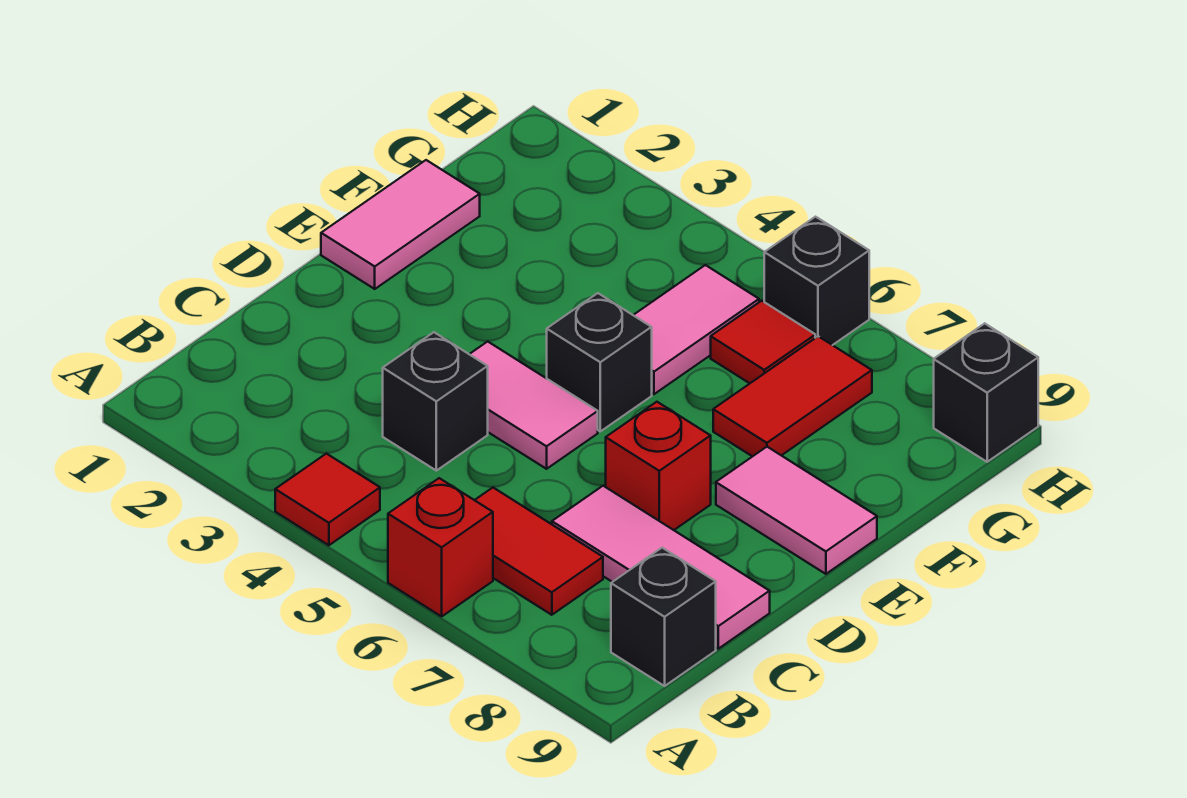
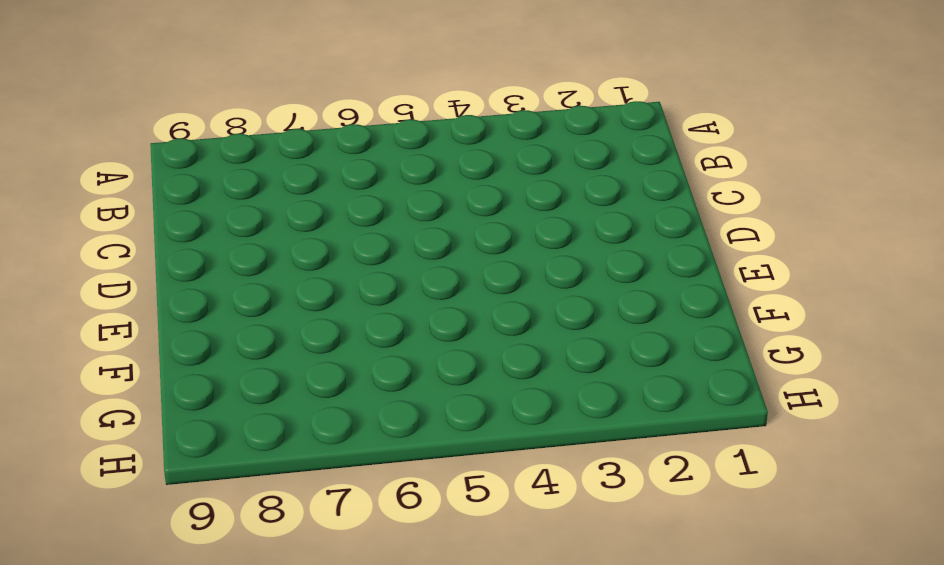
none -> red tile A4 level 1
none -> red brick A6 level 1
none -> red tile B6:B7 level 1

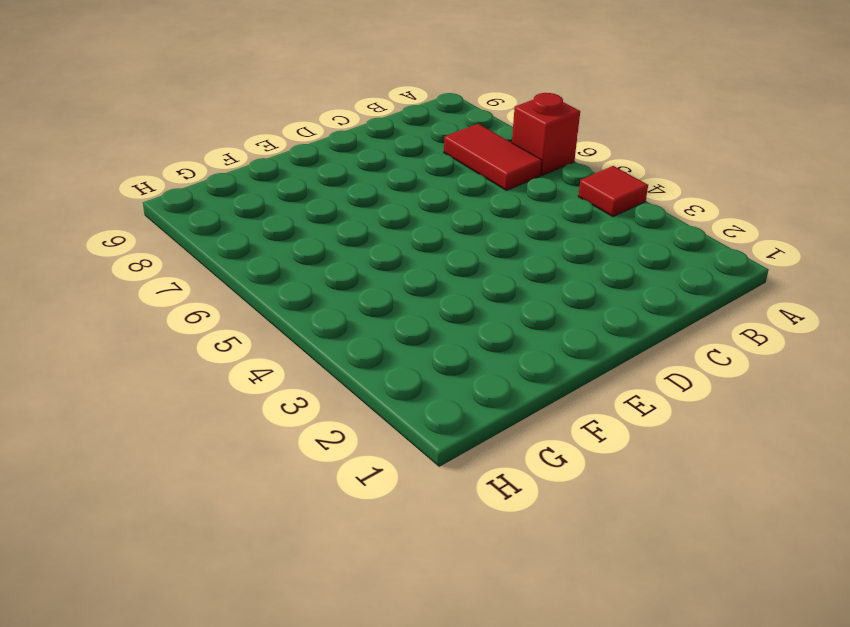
none -> black brick B9 level 1
none -> black brick C4 level 1
none -> pink tile C7:C9 level 1

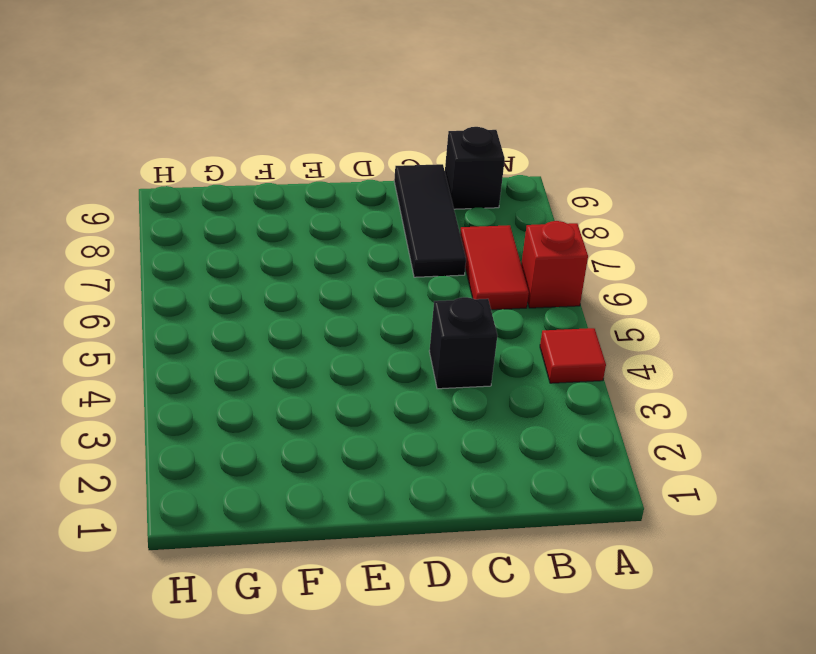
black tile C7:C9 level 1 -> pink tile C7:C9 level 1
none -> pink tile D4:D5 level 1
none -> red brick D7 level 1
none -> pink tile E1:F1 level 1

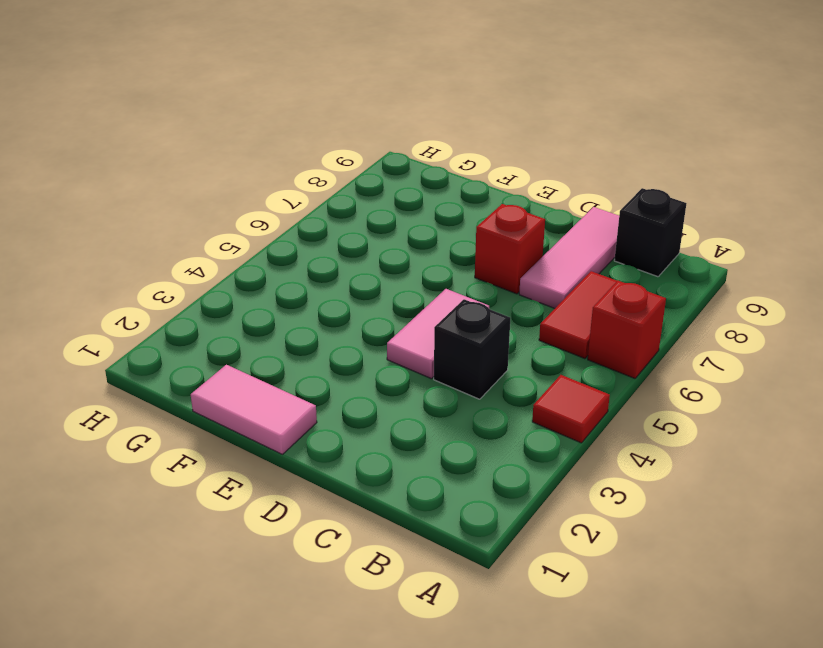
none -> black brick E5 level 1
none -> pink tile E8:E9 level 1
none -> pink tile F5:G5 level 1

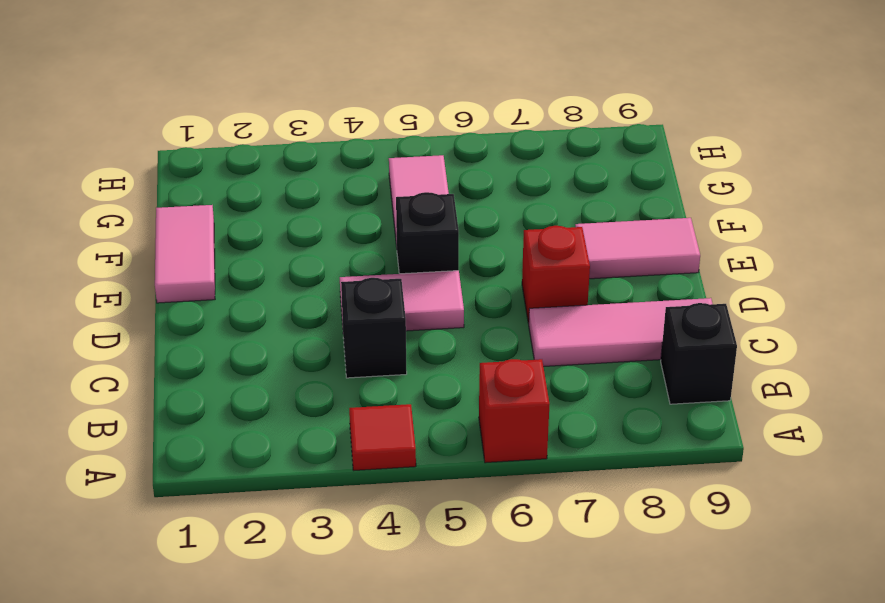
none -> red tile B6:B7 level 1
none -> red tile F7:G7 level 1
none -> red tile G6 level 1

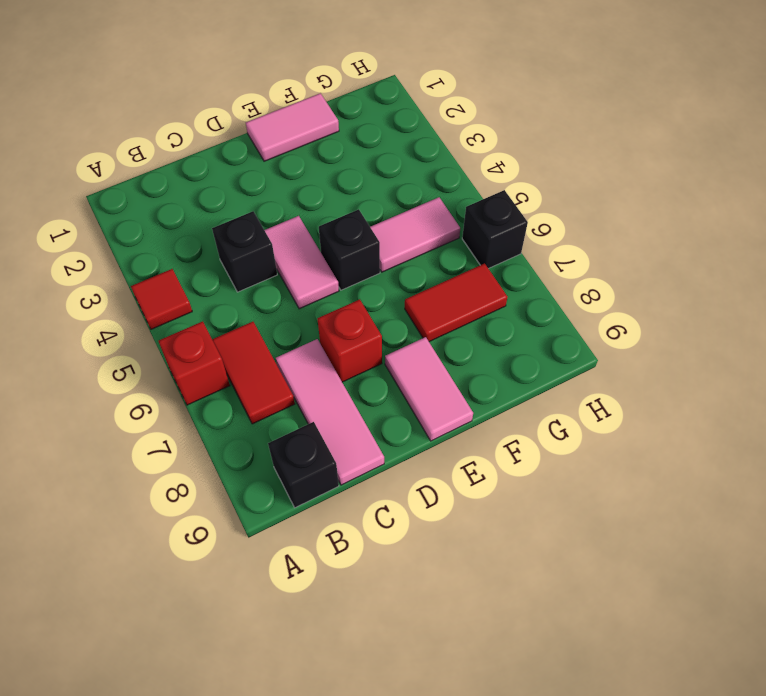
none -> red tile G6 level 1
none -> black brick H9 level 1

